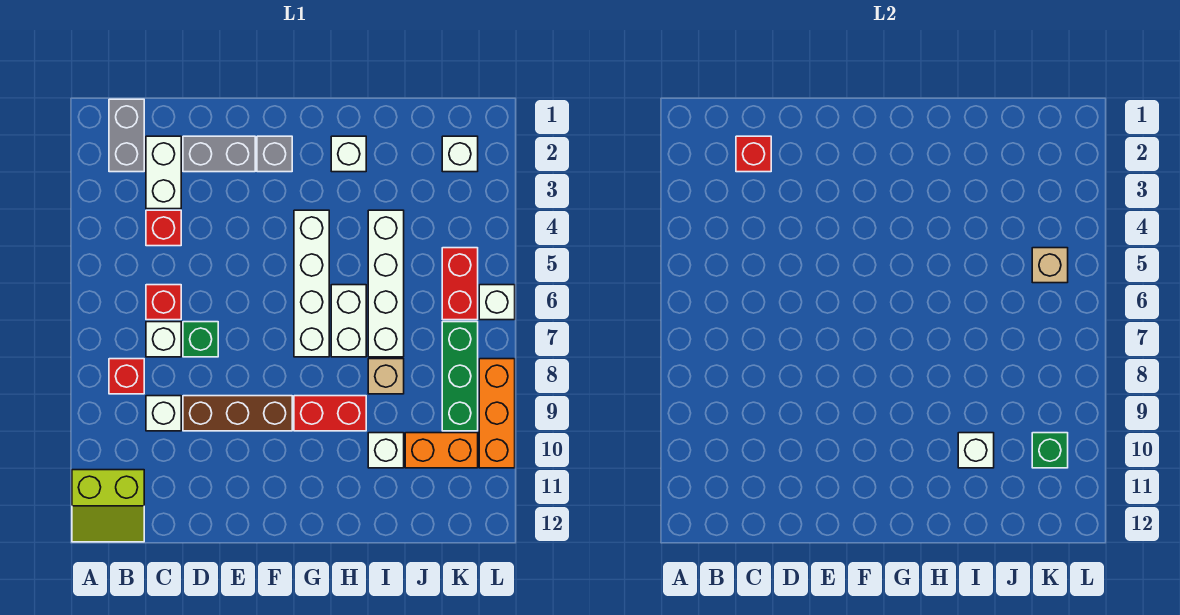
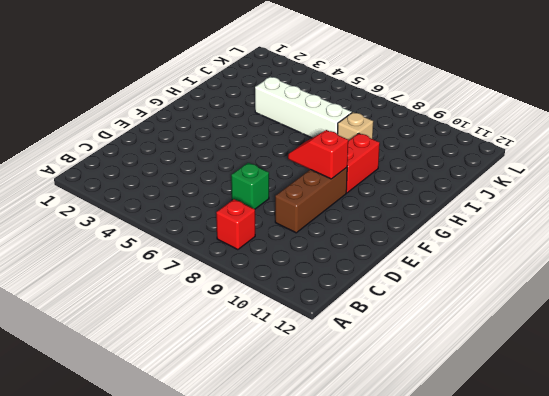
red slope F8:F9 level 2 top 9 -> none
none -> lime slope A11:B12 level 1 top 11
none -> grey brick B1:B2 level 1
none -> white brick C2:C3 level 1

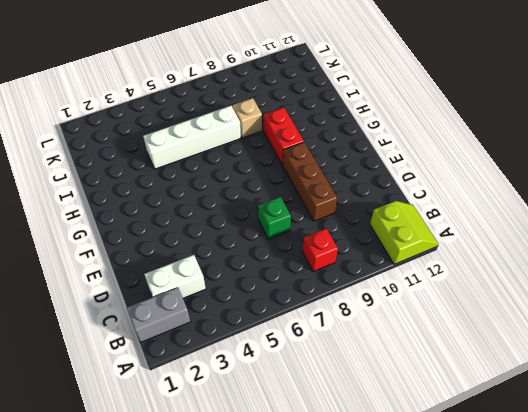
none -> red brick C4 level 1
none -> red brick C6 level 1
none -> white brick C7 level 1

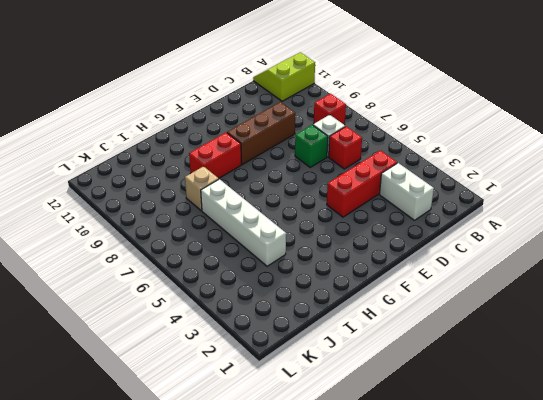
red brick C4:E4 level 1 -> red brick C4 level 1
none -> grey brick B1:B2 level 1
none -> white brick C9 level 1
none -> grey brick D2:E2 level 1

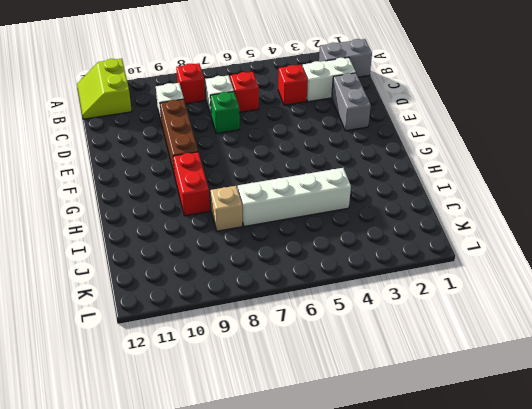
none -> grey brick F2 level 1
none -> white brick G4:G7 level 1
none -> white brick H2 level 1

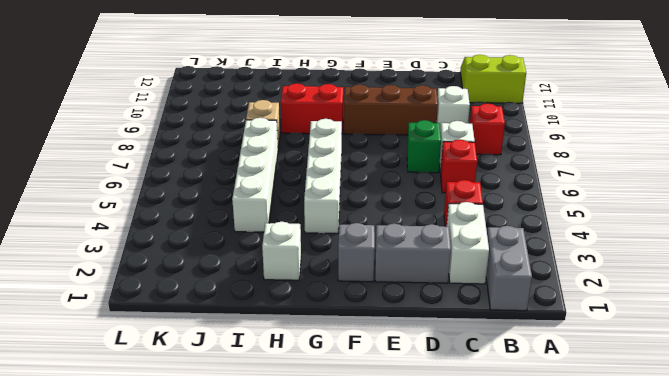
none -> white brick H6:H7 level 1
none -> white brick I10 level 1
none -> orange brick J10:K10 level 1

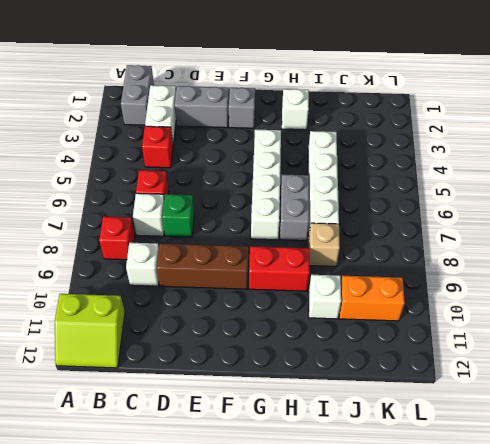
grey brick H6:H7 level 1 -> white brick H6:H7 level 1
none -> white brick K2 level 1
none -> red brick K5:K6 level 1
none -> green brick K7:K9 level 1

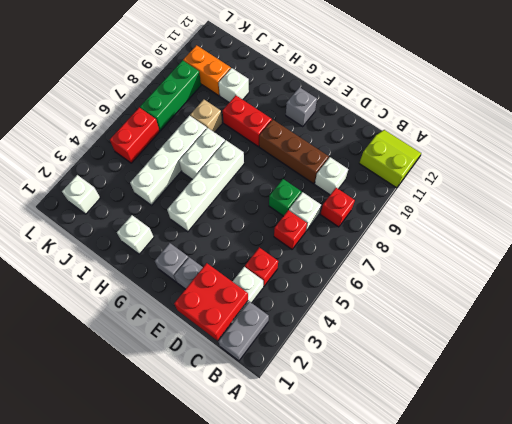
red brick C1:D2 level 2 -> red brick C2 level 2
grey brick F11 level 1 -> none
none -> white brick L6 level 1
none -> orange brick L8:L10 level 1
none -> white brick I10 level 2

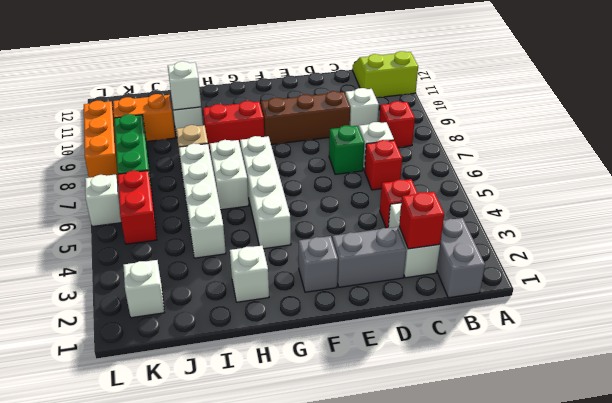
none -> tan brick K5 level 2
none -> green brick K10 level 2

